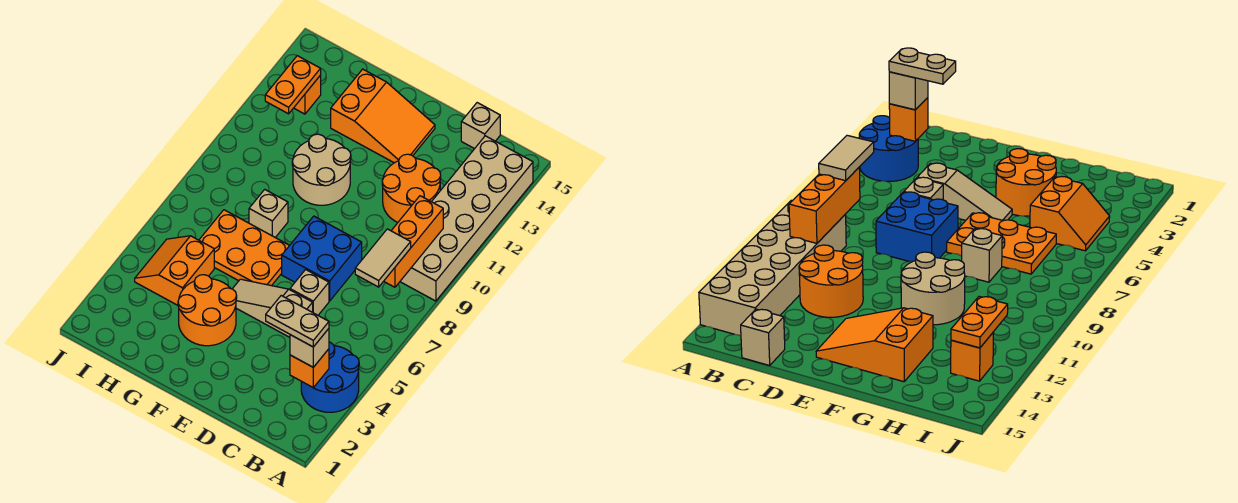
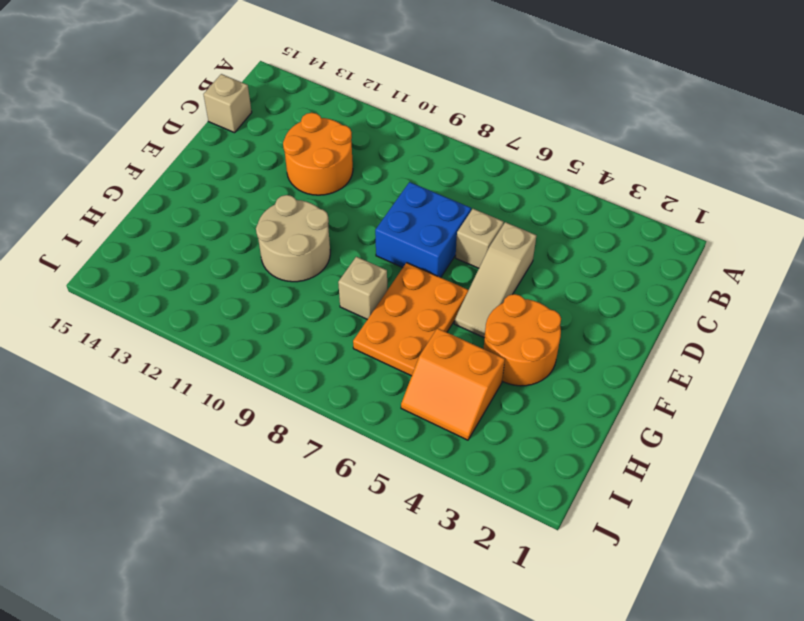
none -> blue round brick A3:B4 level 1
none -> tan brick A9:B14 level 1
none -> orange slope E13:G14 level 1 top G

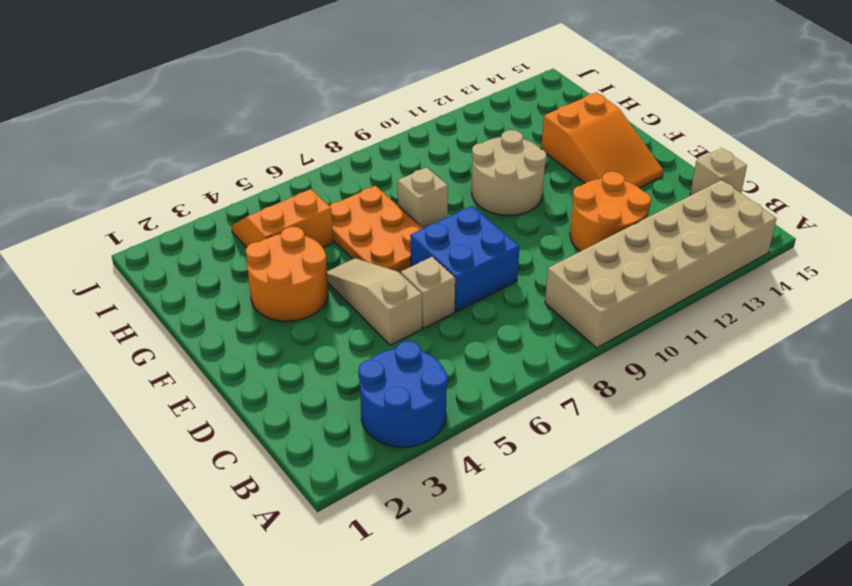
none -> orange brick I13 level 1
none -> orange brick B3 level 2
none -> orange brick B8:B10 level 2

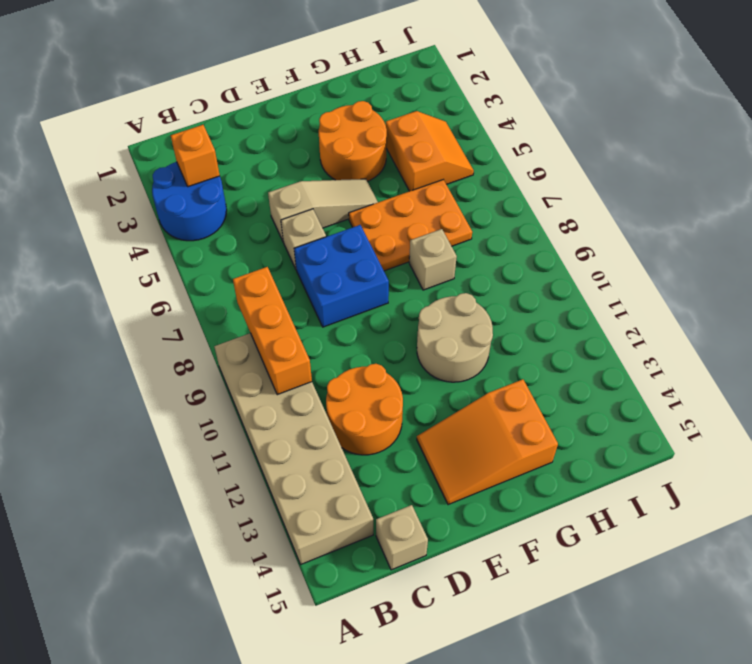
none -> orange brick I13 level 1
none -> orange plate I12:I13 level 2
none -> tan brick B3 level 3

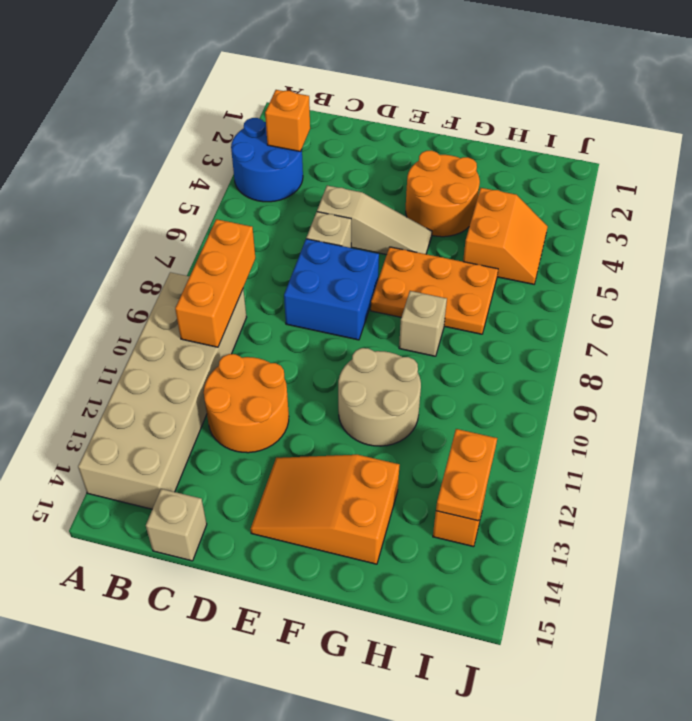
none -> tan brick B3 level 3
none -> tan tile B7:B8 level 3
none -> tan plate B3:C3 level 4

